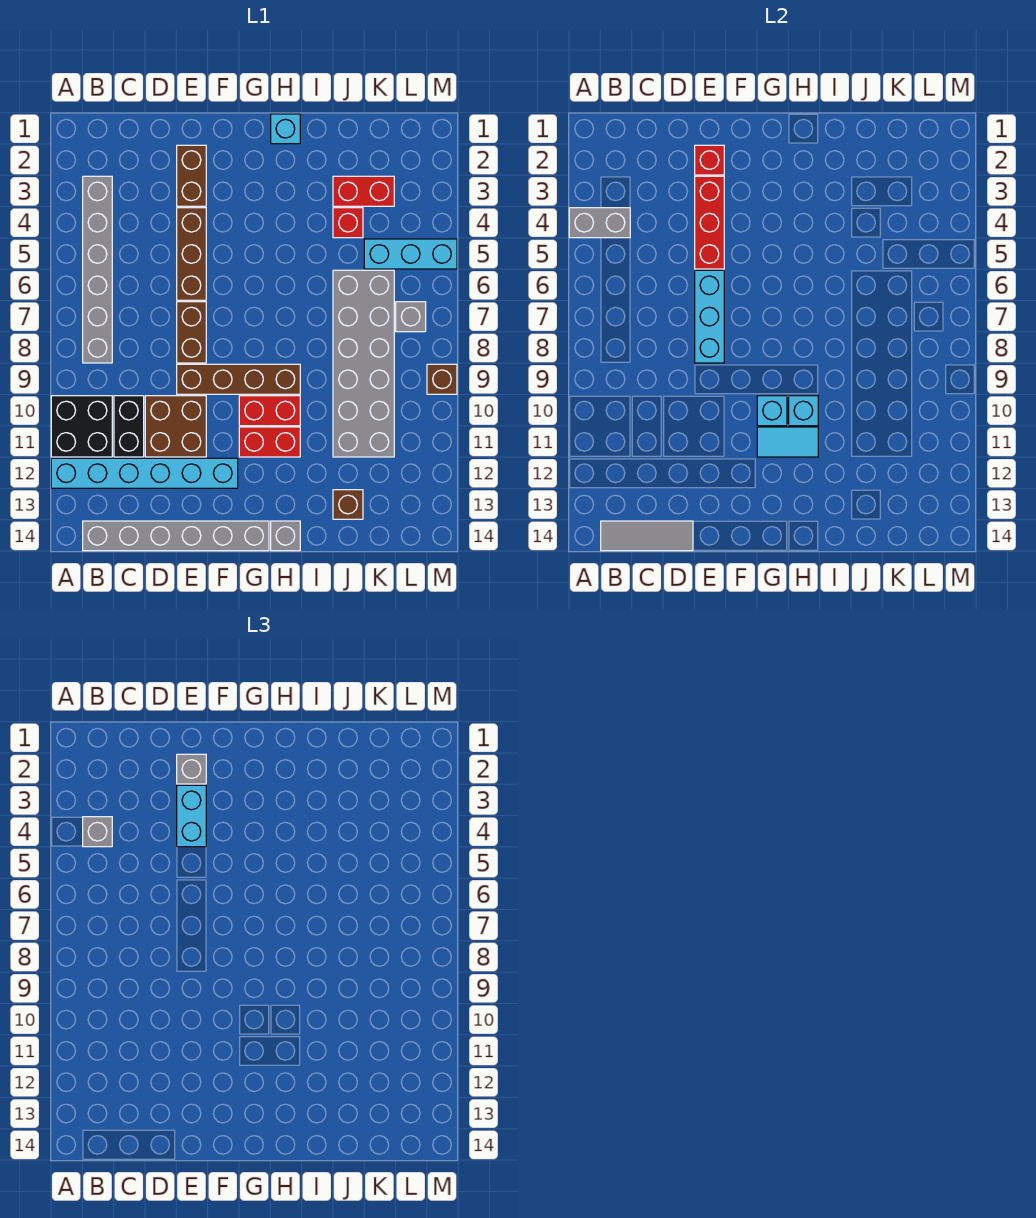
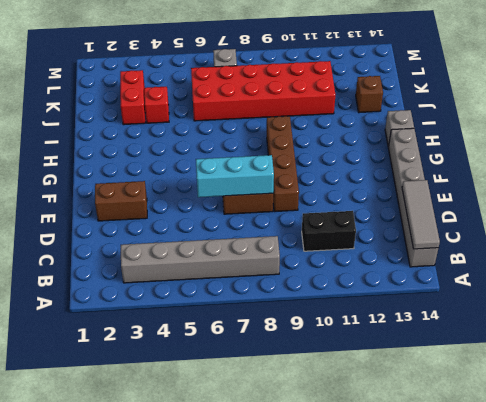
red brick J6:K11 level 1 -> grey brick J6:K11 level 1
none -> black brick A10:B11 level 1
none -> cyan brick A12:F12 level 1
none -> brown brick D10:E11 level 1
none -> brown brick E4:E6 level 1

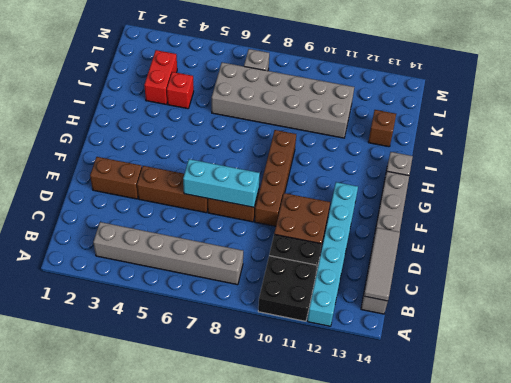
none -> red brick G10:H10 level 1
none -> red brick G11:H11 level 1
none -> cyan brick H1 level 1
none -> cyan brick K5:M5 level 1

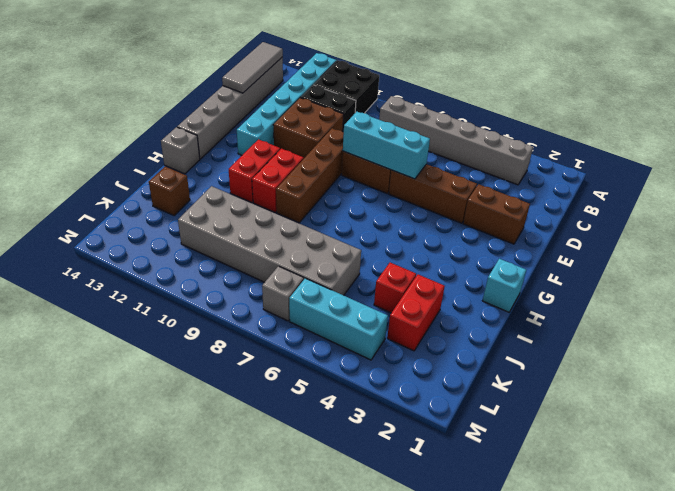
cyan brick L4:L6 level 1 -> cyan brick K5:M5 level 1
none -> brown brick M9 level 1
none -> grey brick A4:B4 level 2
none -> red brick E2 level 2
none -> red brick E3:E5 level 2

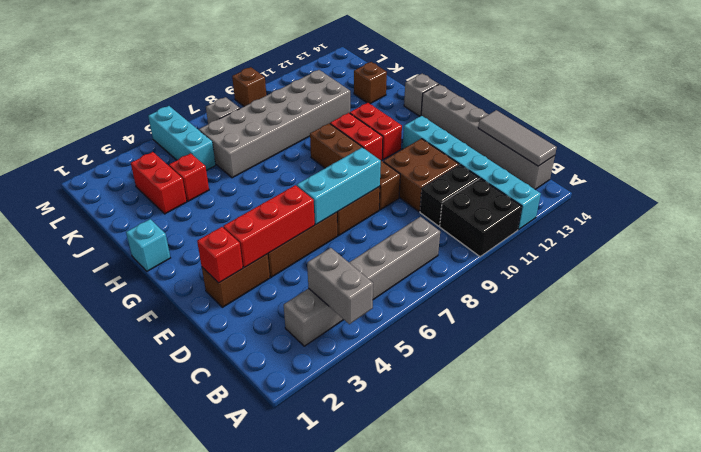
none -> cyan brick G10 level 2
none -> cyan tile G11:H11 level 2
none -> cyan brick H10 level 2
none -> grey brick B4 level 3

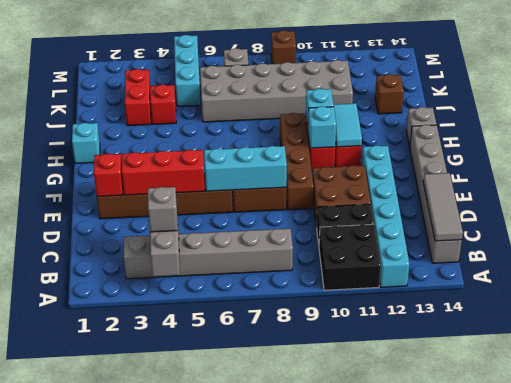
none -> grey brick E2 level 3
none -> cyan brick E3:E4 level 3

